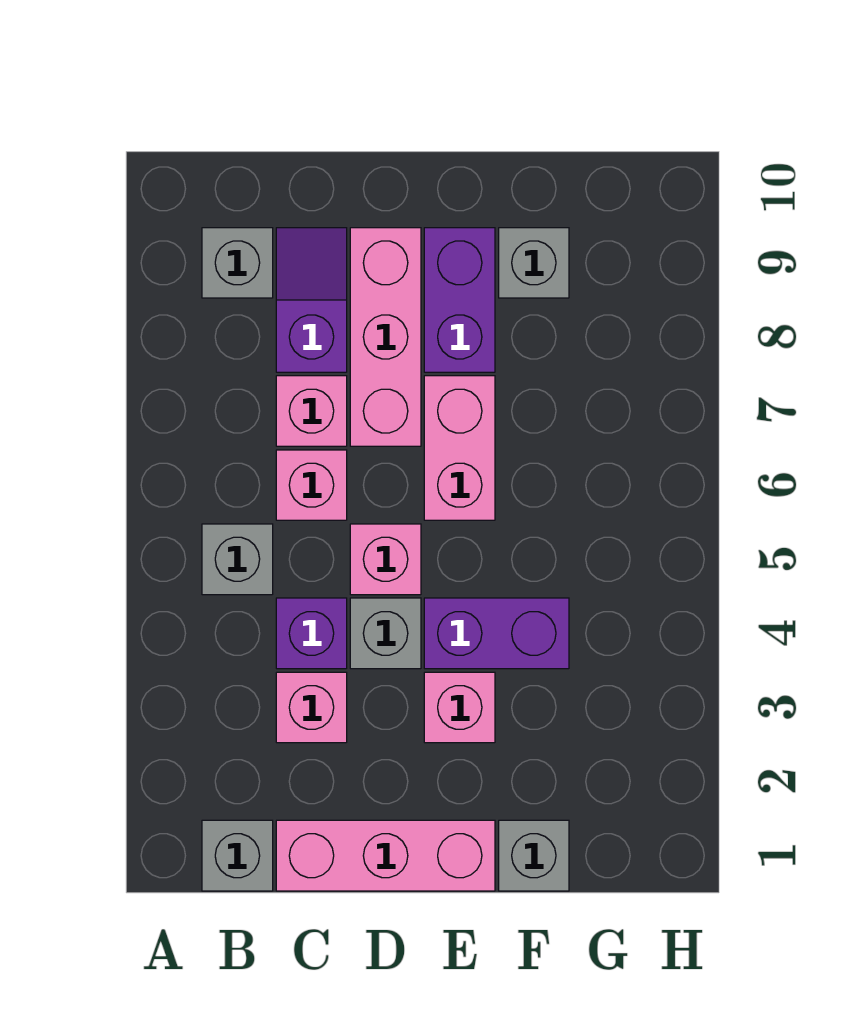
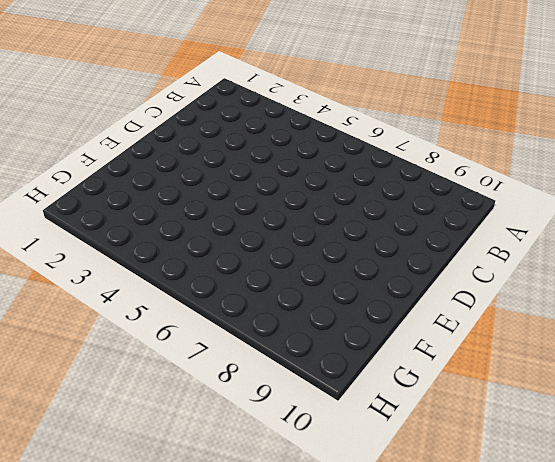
none -> grey brick B1 level 1
none -> grey brick B5 level 1
none -> grey brick B9 level 1

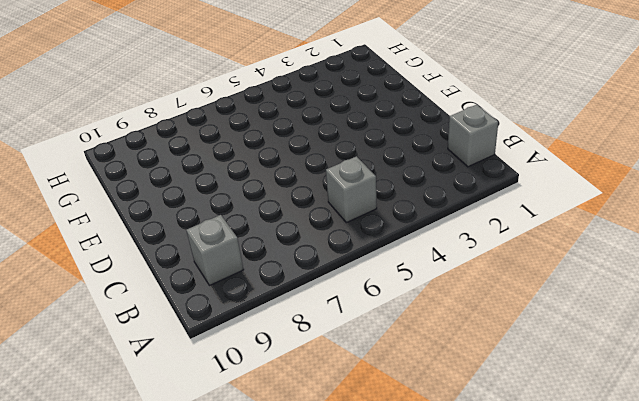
none -> pink brick C1:E1 level 1
none -> pink brick C3 level 1
none -> purple brick C4 level 1

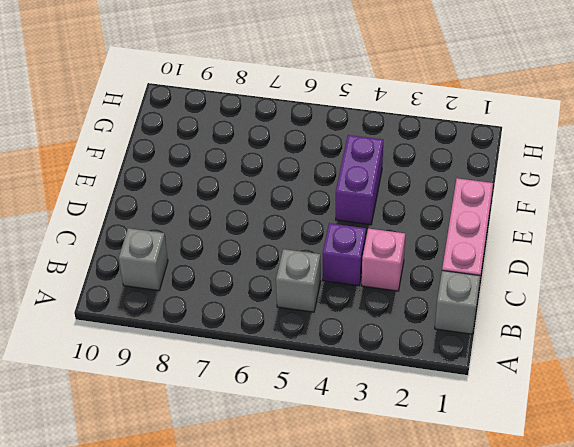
none -> pink brick C6 level 1
none -> pink brick C7 level 1
none -> purple slope C8:C9 level 1 top 8

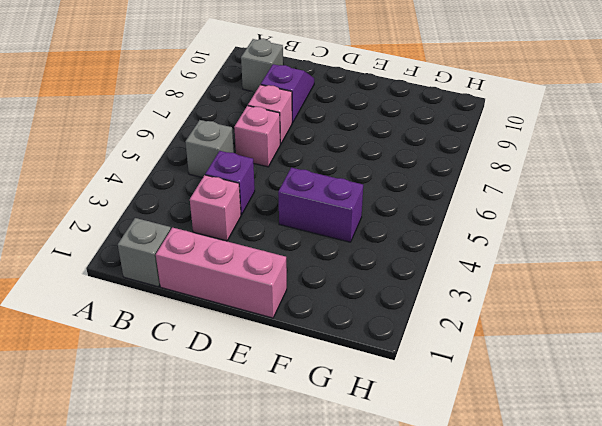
none -> grey brick D4 level 1
none -> pink brick D5 level 1
none -> pink brick D7:D9 level 1

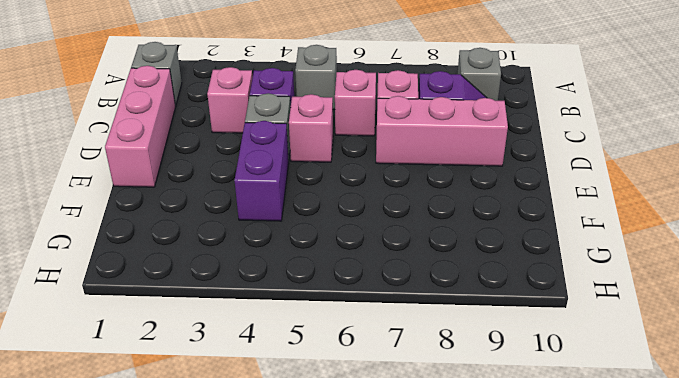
none -> pink brick E3 level 1
none -> pink brick E6:E7 level 1
none -> purple brick E8:E9 level 1

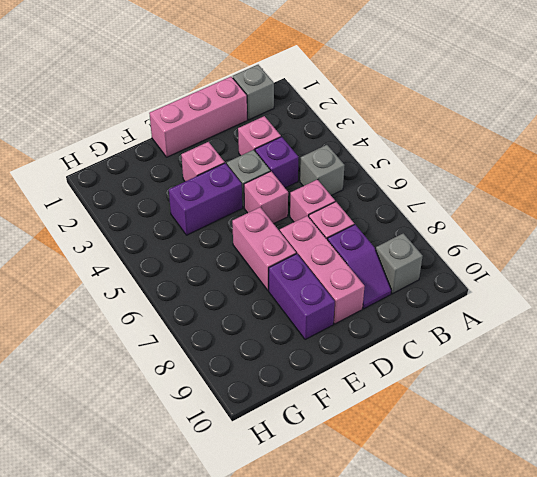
none -> grey brick F1 level 1
none -> grey brick F9 level 1

